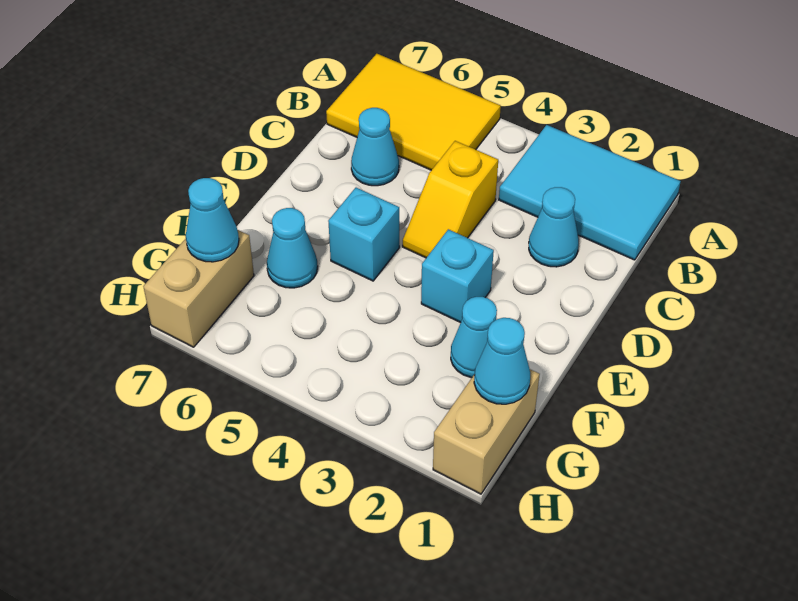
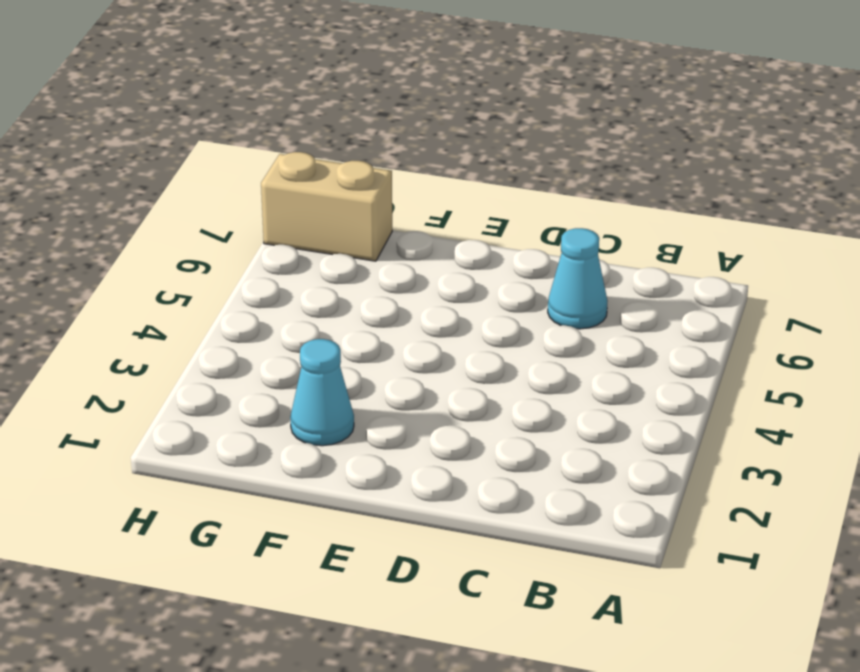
none -> cyan tile A1:B3 level 1
none -> yellow tile A5:B7 level 1
none -> cyan cone C2 level 1

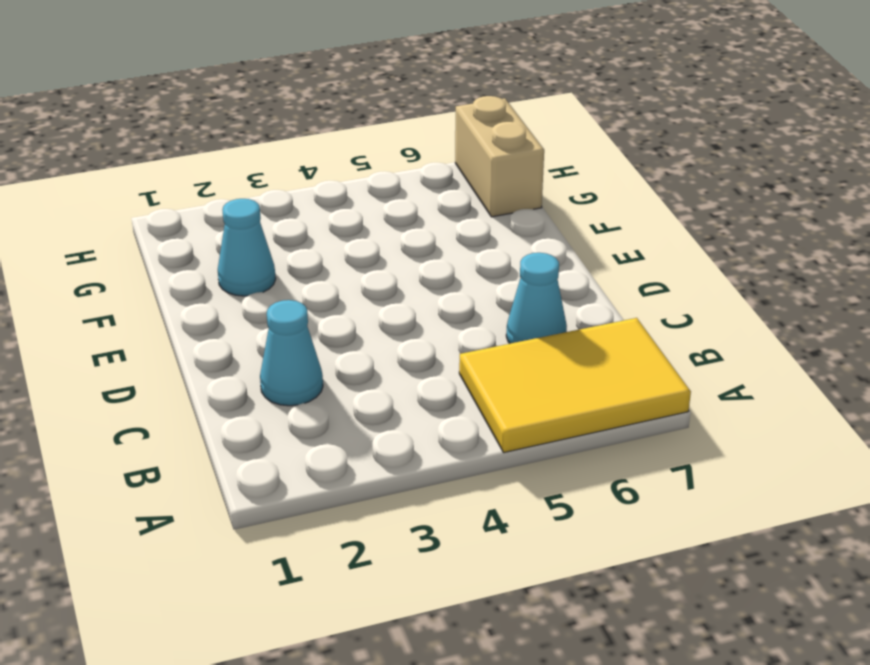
none -> cyan tile A1:B3 level 1
none -> yellow slope C4:D4 level 1 top C
none -> cyan brick E3 level 1

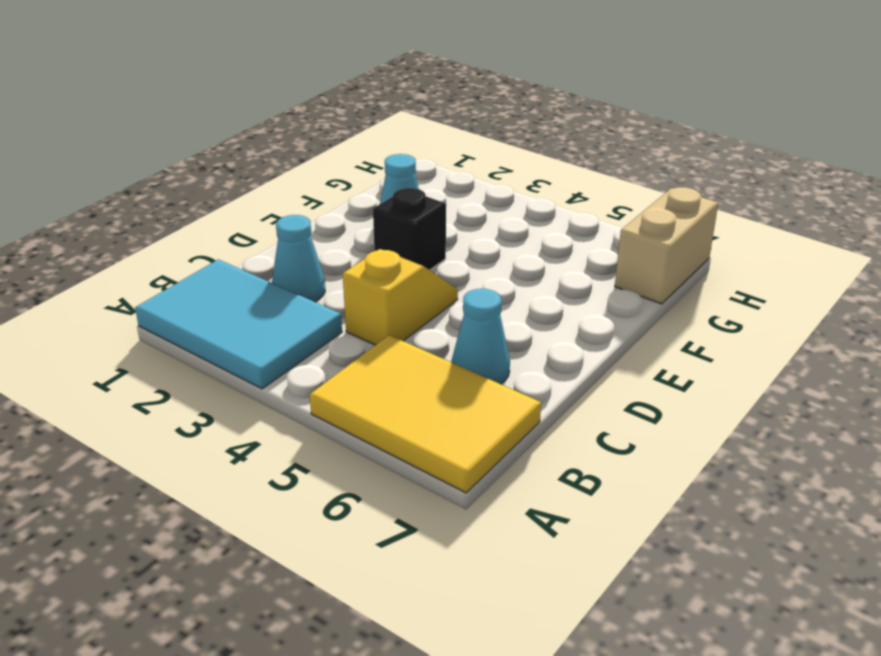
black brick E3 level 1 -> cyan brick E3 level 1
none -> cyan brick E5 level 1
none -> cyan cone F6 level 1
none -> tan brick G1:H1 level 1

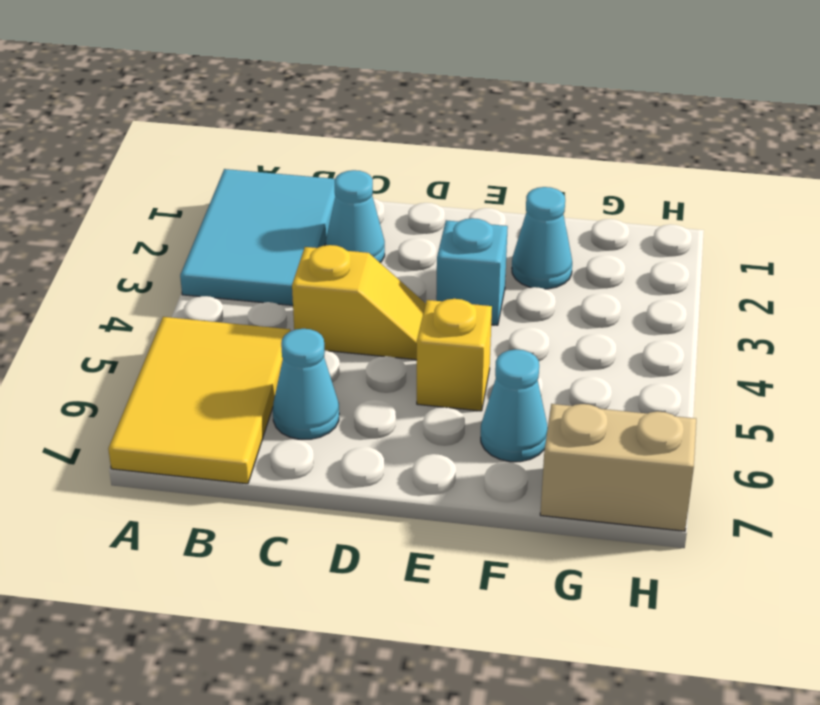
yellow brick E5 level 1 -> cyan brick E5 level 1
none -> tan brick G1:H1 level 1
none -> cyan cone G1 level 2
none -> cyan cone G7 level 2

